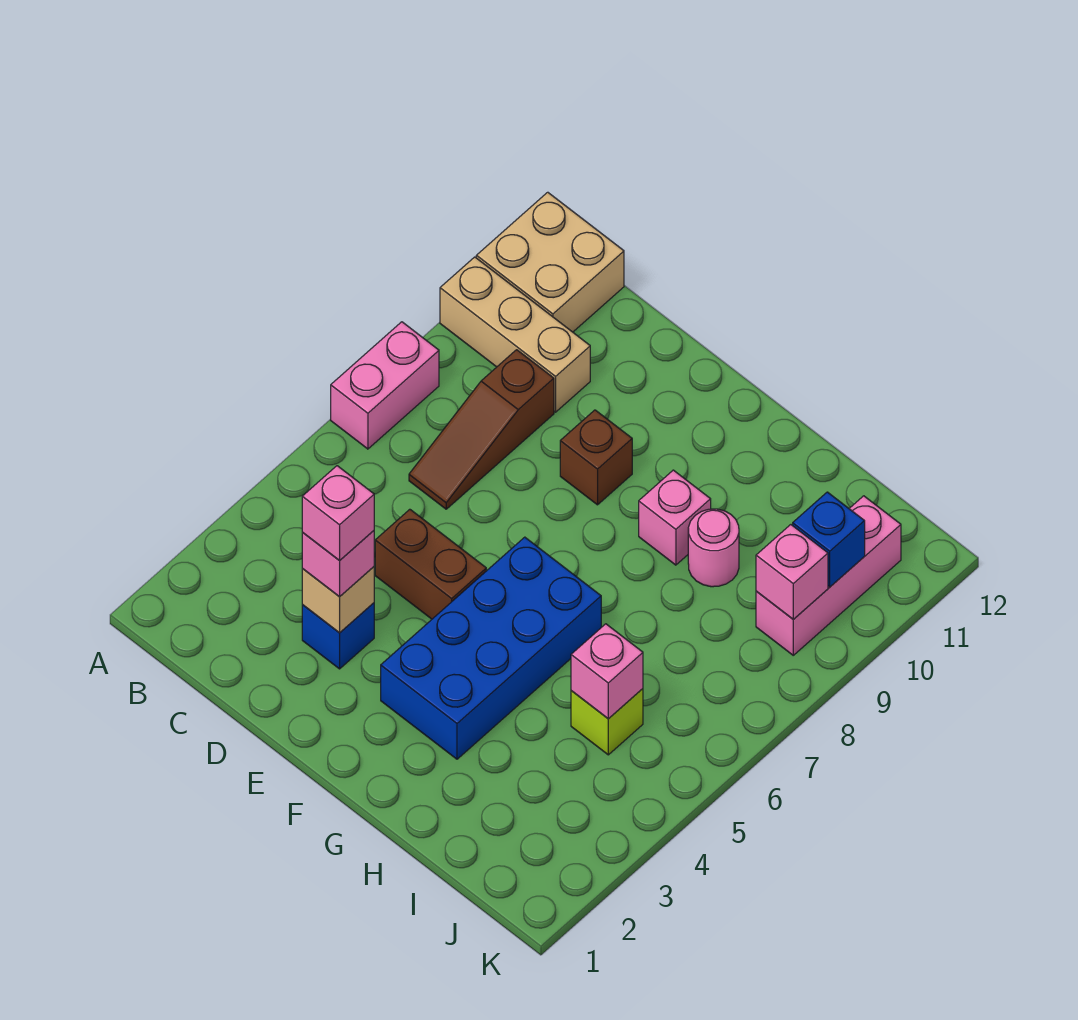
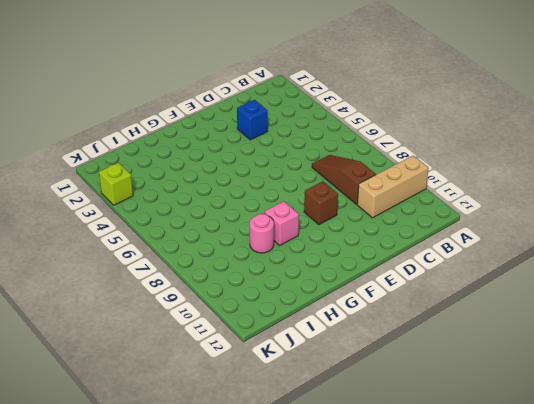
lime brick K3 level 1 -> lime brick I5 level 1
none -> pink brick A7:A8 level 1
none -> tan brick A11:B12 level 1
none -> brown brick D5:E5 level 1

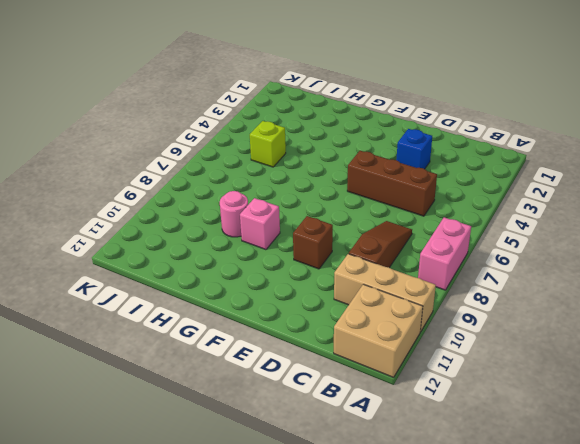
brown brick C5:E5 level 1 -> brown brick D5:E5 level 1
none -> blue brick F3:G6 level 1
none -> pink brick J9:J11 level 1
none -> tan brick D3 level 2

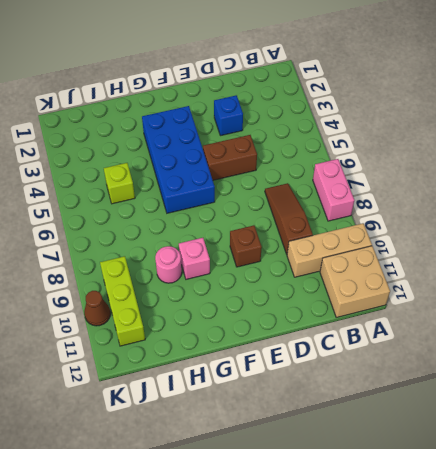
lime brick J9:J11 level 1 -> pink brick J9:J11 level 1
brown cone K10 level 1 -> none
none -> tan brick D3 level 2
none -> pink brick I5 level 2
none -> pink brick J9 level 2

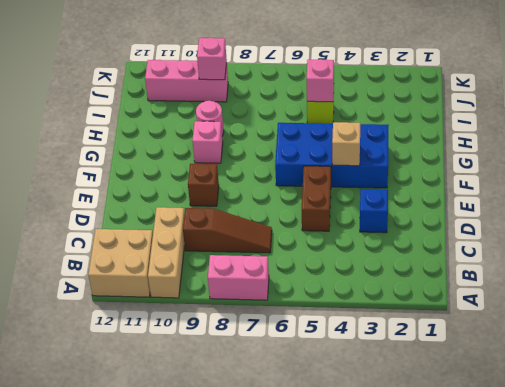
tan brick F4 level 2 -> tan brick D3 level 2
none -> blue brick J10 level 2
none -> pink brick D3 level 3
none -> pink brick D3 level 4

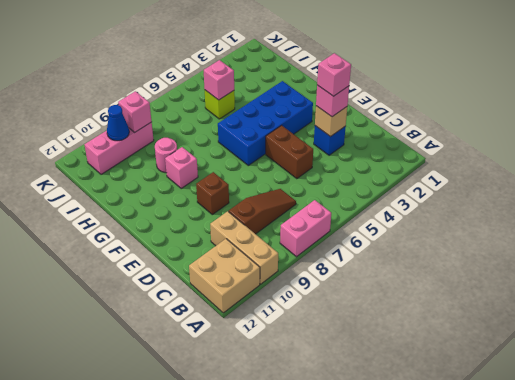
blue cone J10 level 2 -> blue brick J10 level 2

